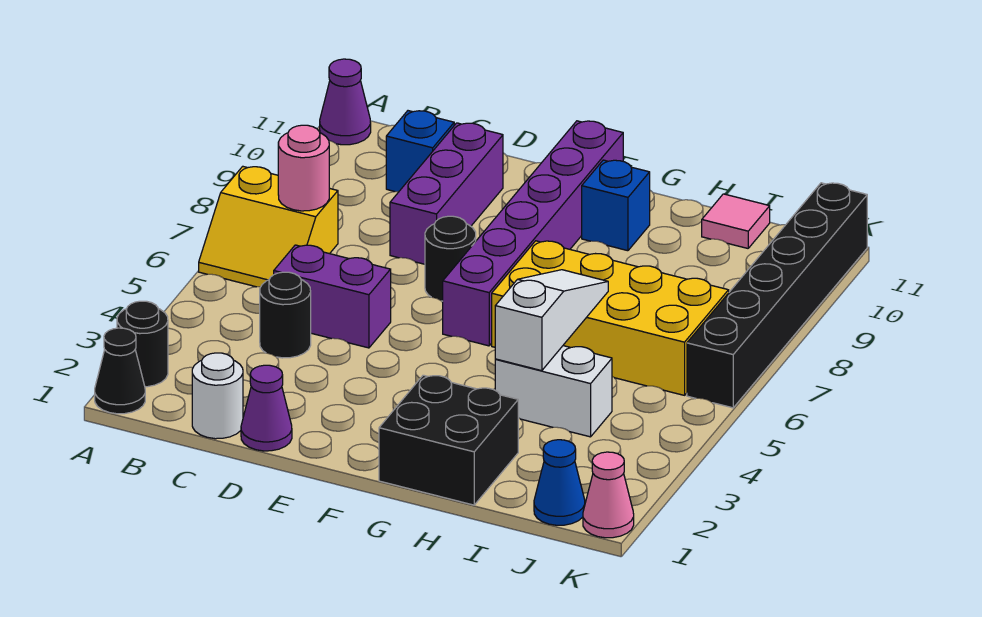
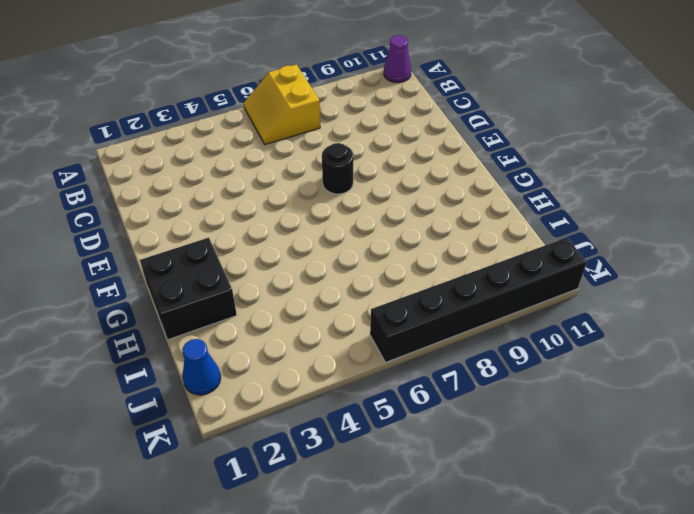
none -> black cone A1 level 1
none -> black round brick A2 level 1
none -> white round brick C1 level 1

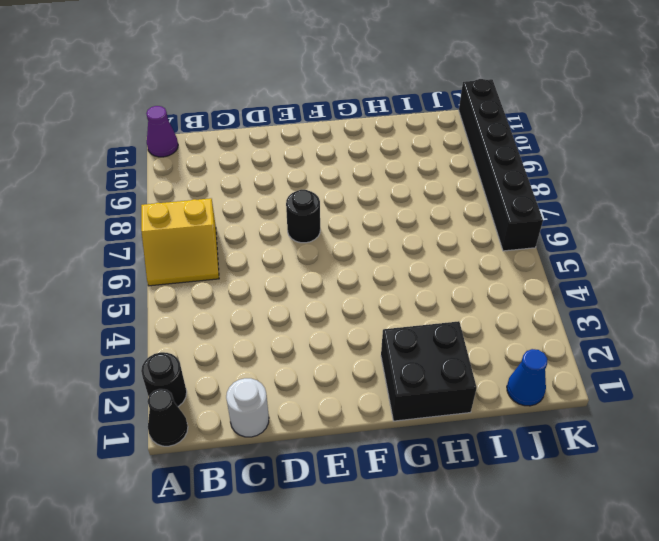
none -> black round brick C4 level 1
none -> purple brick C5:D5 level 1
none -> blue brick C10 level 1

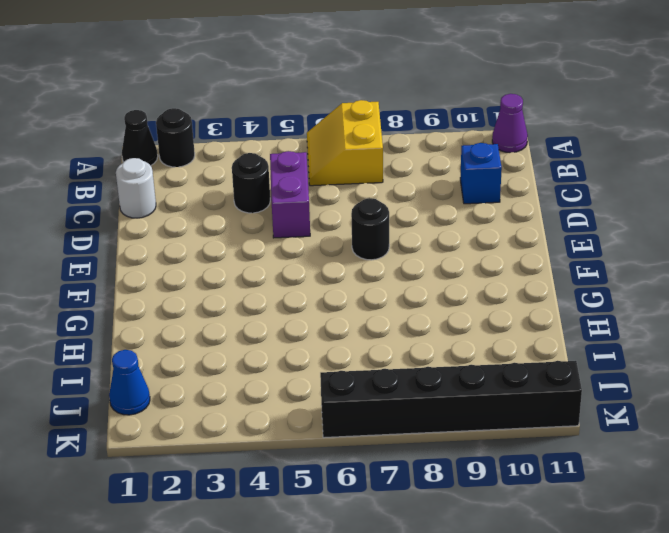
none -> purple cone D1 level 1
none -> purple brick D8:D10 level 1
none -> purple brick F6:F11 level 1

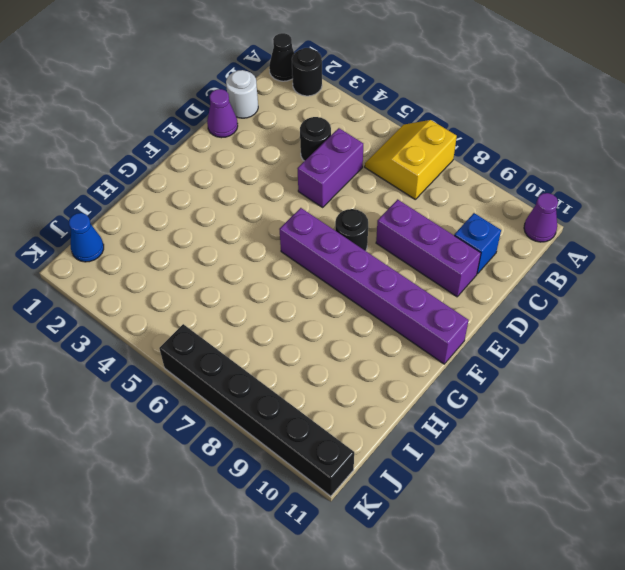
none -> black brick G1:H2 level 1
none -> yellow brick G6:J7 level 1
none -> blue brick G10 level 1

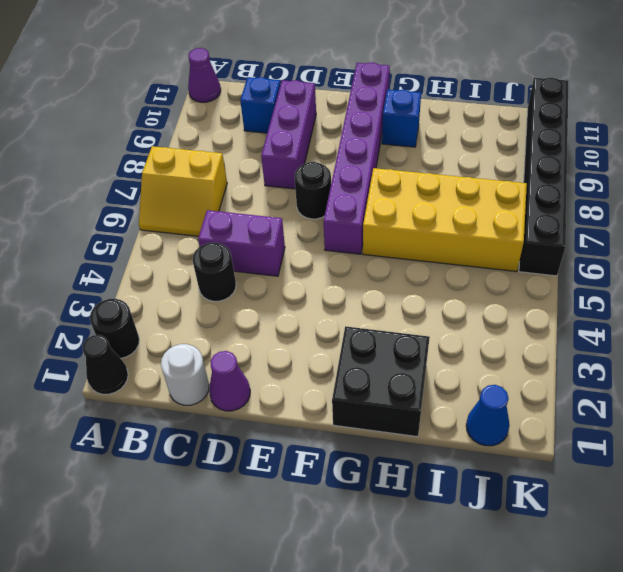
none -> white brick H4:I4 level 1
none -> pink tile I11 level 1
none -> pink cone K1 level 1

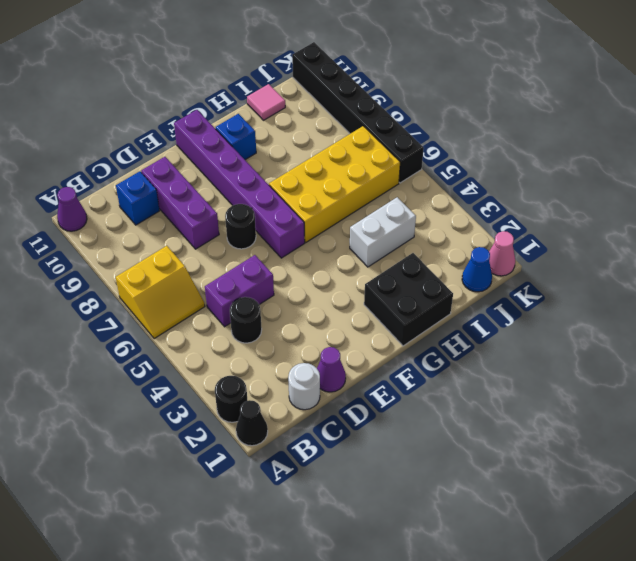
none -> pink round brick B7 level 2
none -> white slope H4:H6 level 2 top 4

